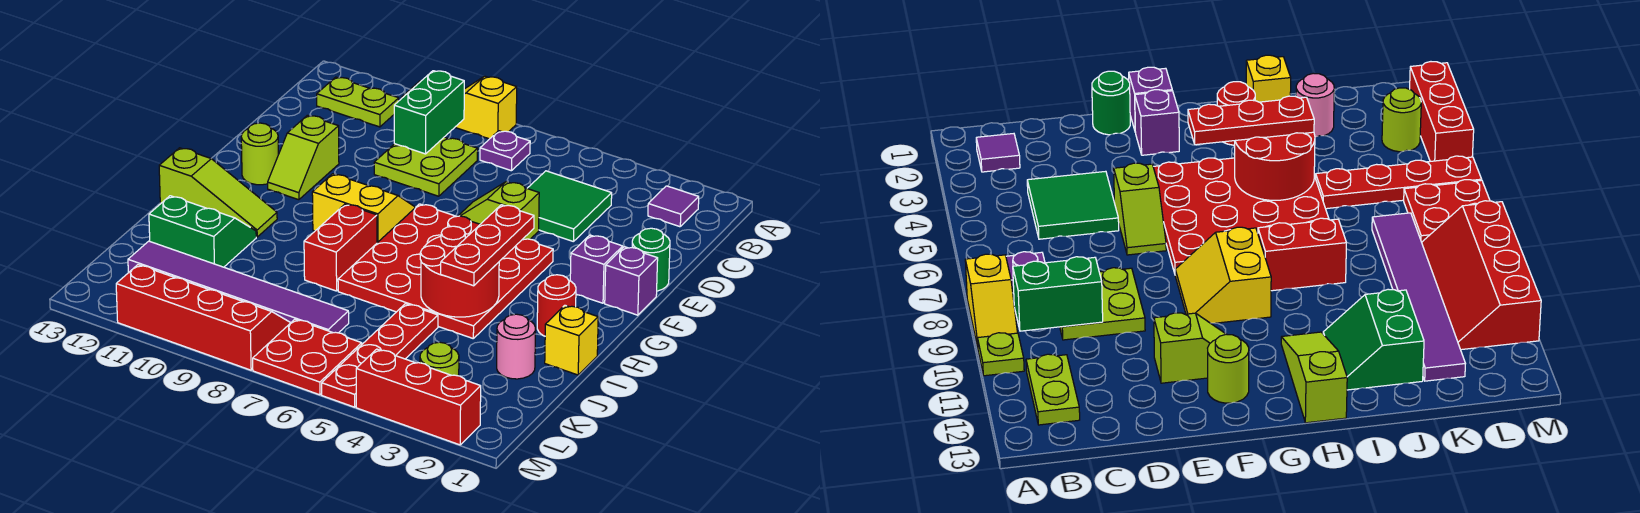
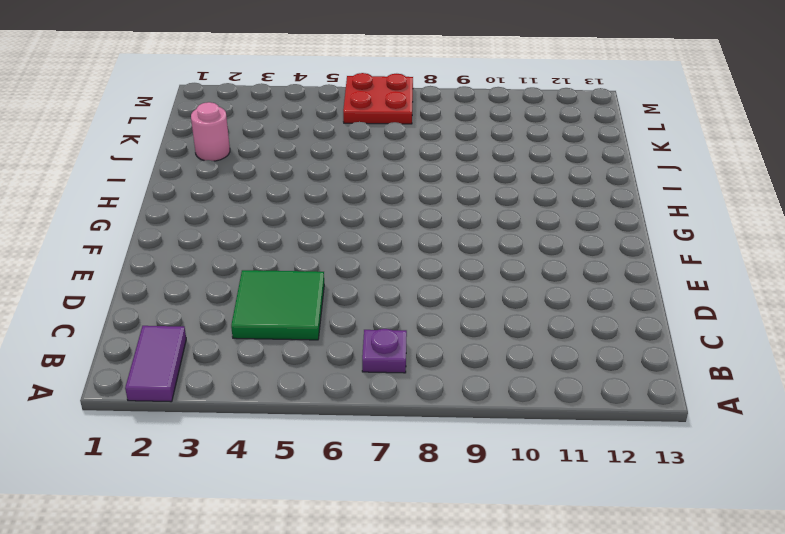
purple tile A2:B2 level 1 -> purple tile B2 level 1
none -> yellow slope A8:A9 level 1 top 8
none -> lime plate A10 level 1
none -> lime plate B11:B12 level 1
none -> lime plate C8:D9 level 1

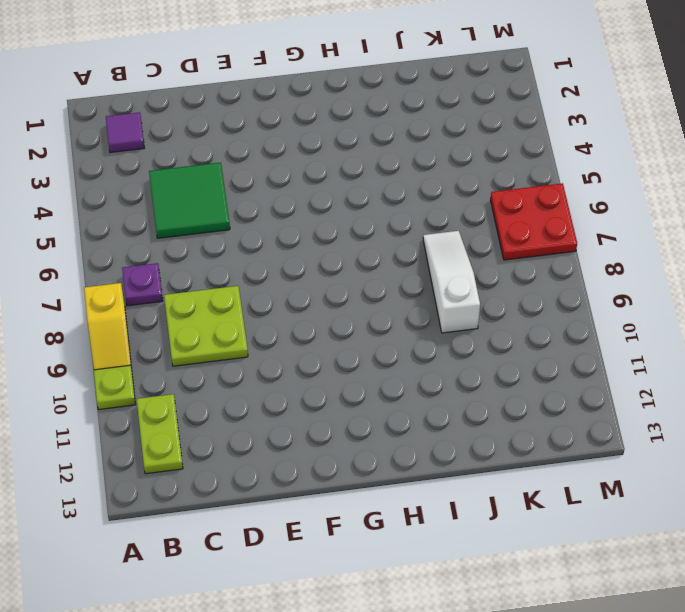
white slope J7:J9 level 1 top 9 -> none
none -> green round brick E1 level 1
none -> lime slope E5:E6 level 1 top 5
none -> lime slope E11:F11 level 1 top E
none -> purple brick F1 level 1

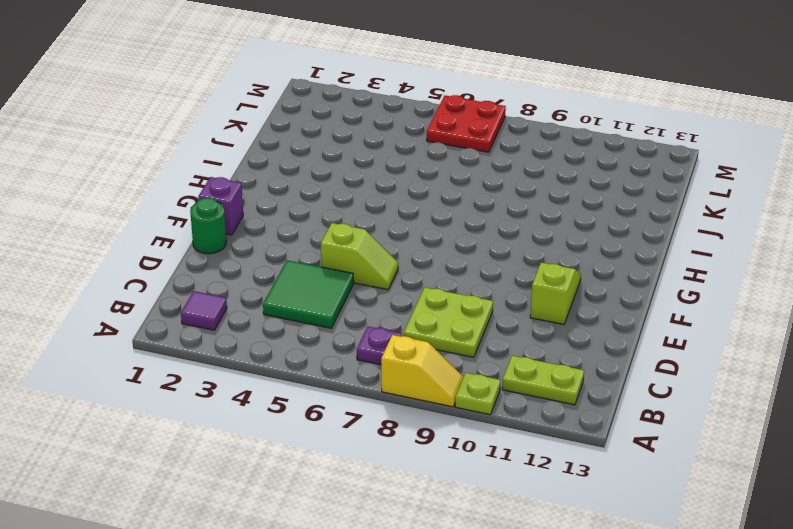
none -> purple brick F2 level 1
none -> red plate F4:I7 level 1
none -> yellow slope F8:G9 level 1 top G
none -> lime round brick F12 level 1

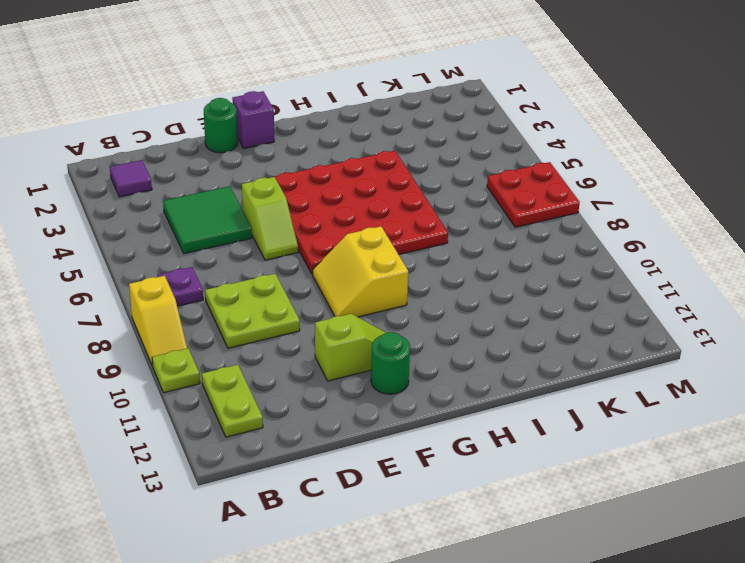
green round brick F12 level 1 -> lime round brick F12 level 1
none -> purple brick F2 level 1
none -> red round brick H2 level 1
none -> red brick H8:I8 level 1
none -> lime slope H11:H13 level 1 top 13

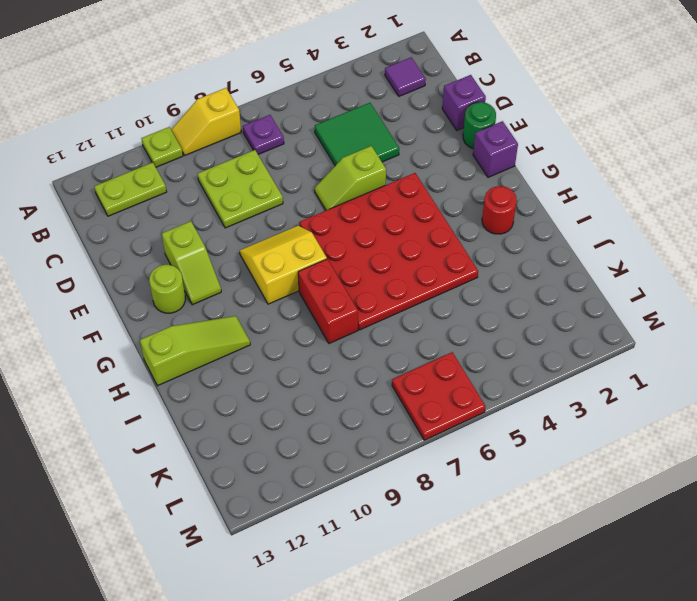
purple brick D1 level 1 -> purple brick F2 level 1
none -> yellow brick I1 level 1
none -> green slope I11:J12 level 1 top J
none -> pink round brick J2 level 1
none -> red plate J5:M5 level 1

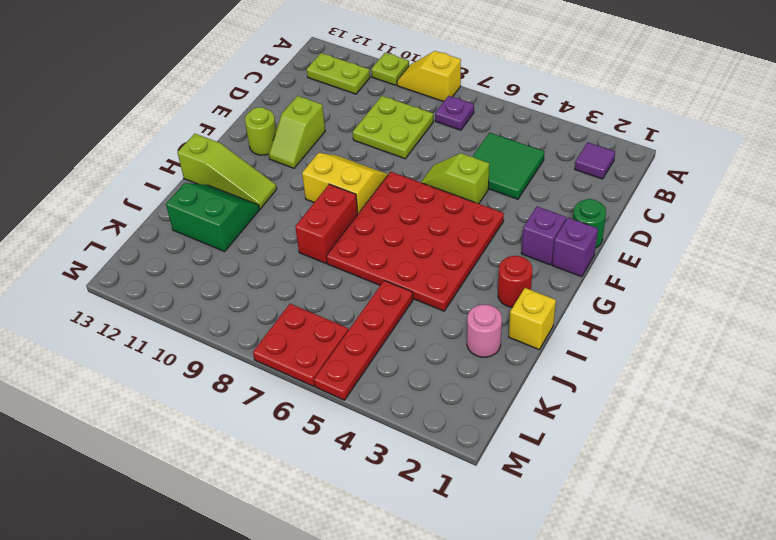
none -> purple tile K7:K12 level 1
none -> lime round brick L3 level 1
none -> red slope L8:M11 level 1 top M
none -> red brick M2:M4 level 1

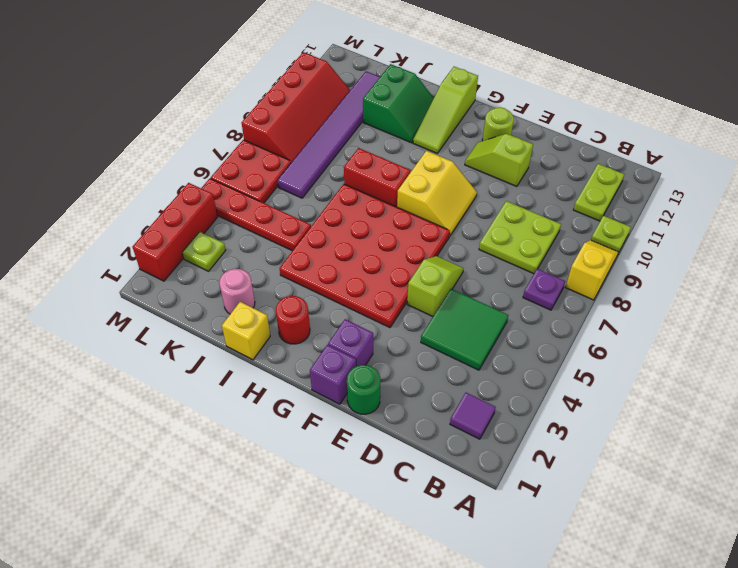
lime plate L3 level 1 -> lime round brick L3 level 1
none -> green brick B9:C9 level 2
none -> red round brick H4:I5 level 2
none -> red plate G4:I4 level 3

